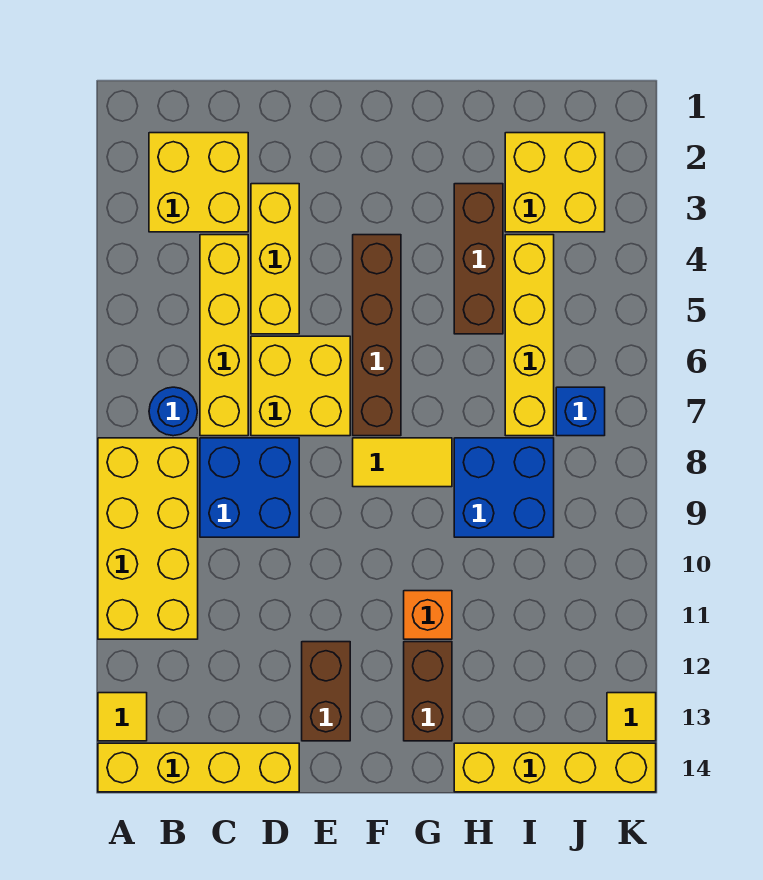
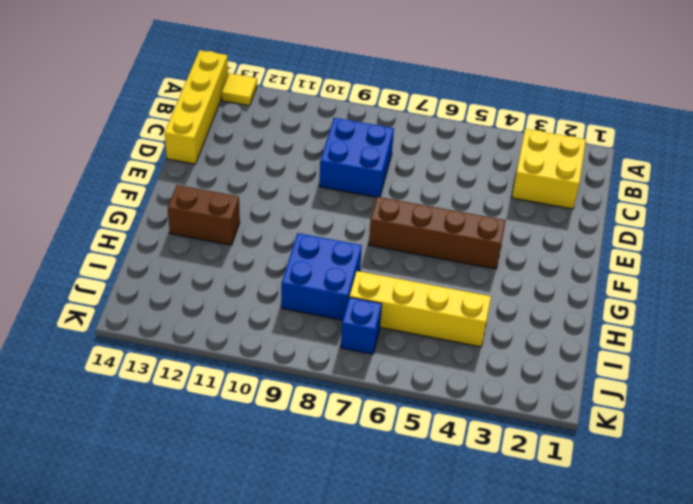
none -> yellow brick A8:B11 level 1
none -> blue round brick B7 level 1
none -> yellow brick C4:C7 level 1

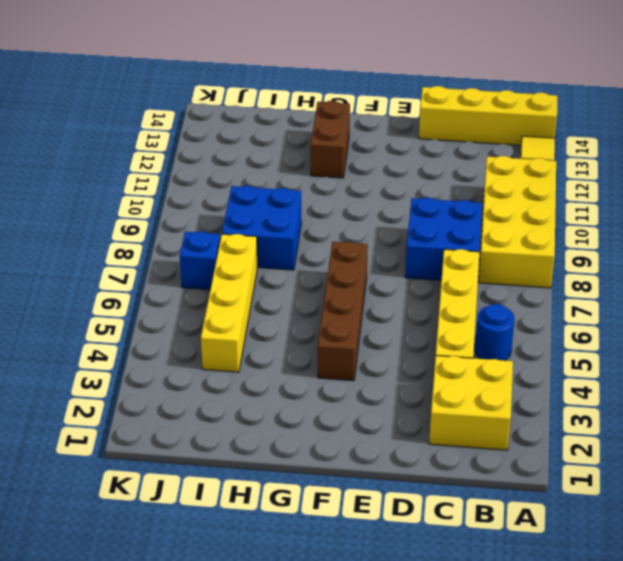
blue round brick B5 level 1 -> blue round brick B7 level 1
none -> yellow brick D3:D5 level 1
none -> yellow brick D6:E7 level 1
none -> brown brick E12:E13 level 1

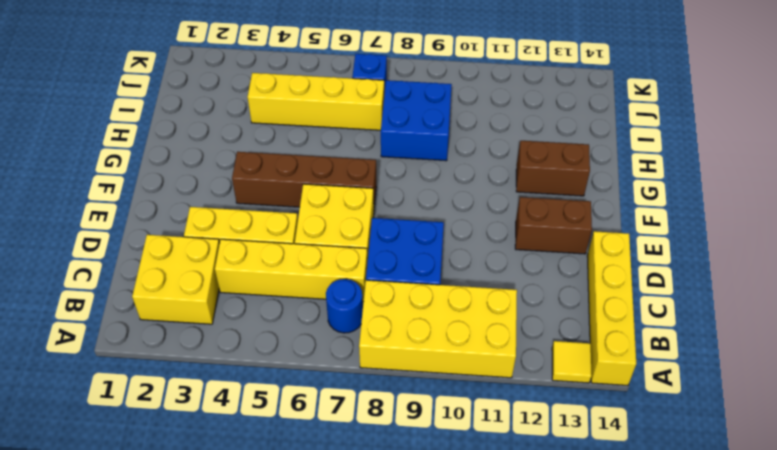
none -> yellow tile F8:G8 level 1
none -> orange brick G11 level 1
none -> brown brick H3:H5 level 1

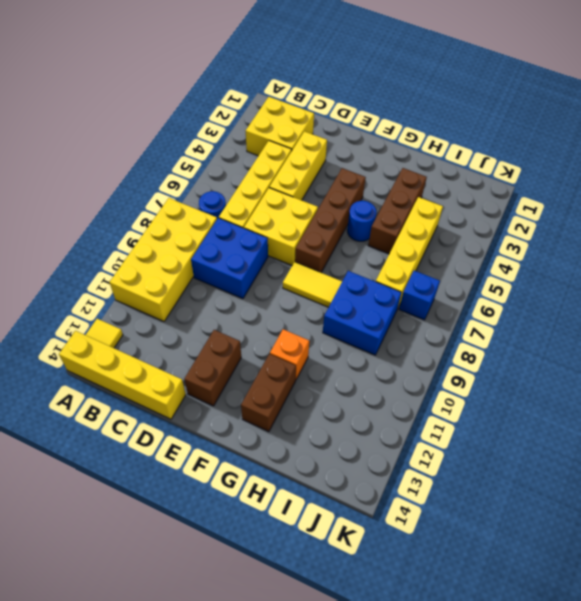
blue round brick G5 level 1 -> none
none -> yellow brick H14:K14 level 1
none -> yellow brick I2:J3 level 1
none -> yellow tile K13 level 1

